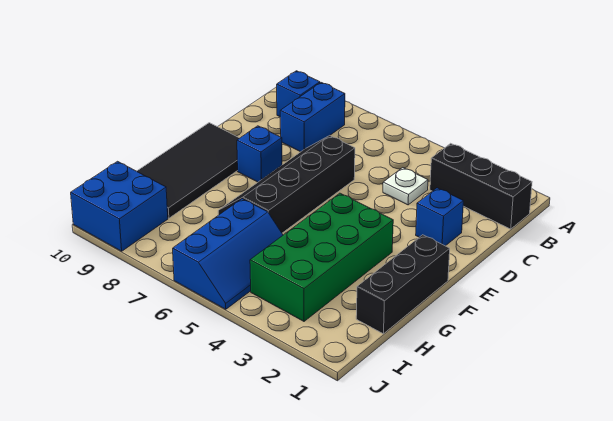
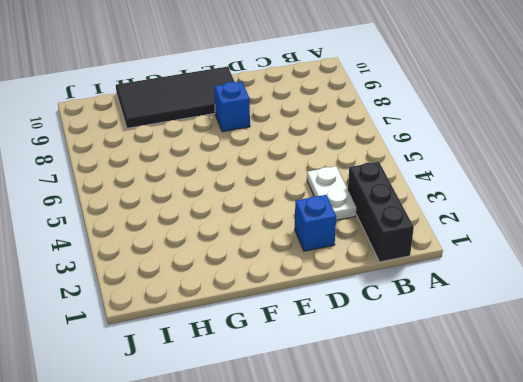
white plate C3:C4 level 1 -> white plate C4 level 1
none -> blue brick B8:C8 level 1
none -> blue brick B9 level 1
none -> black slope D6:G7 level 1 top 6

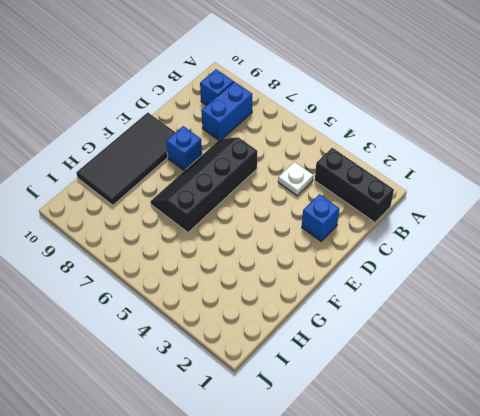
none -> black brick F1:H1 level 1
none -> green brick F3:I4 level 1
none -> blue slope H5:J6 level 1 top 6

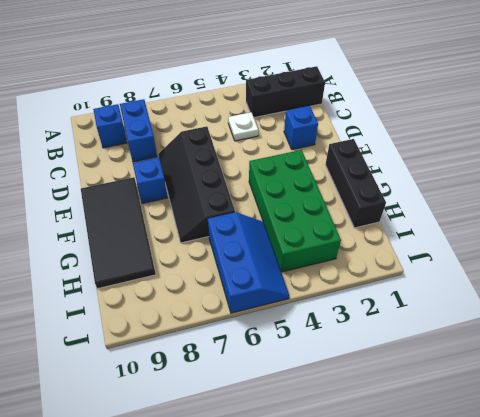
none -> blue brick I9:J10 level 1

